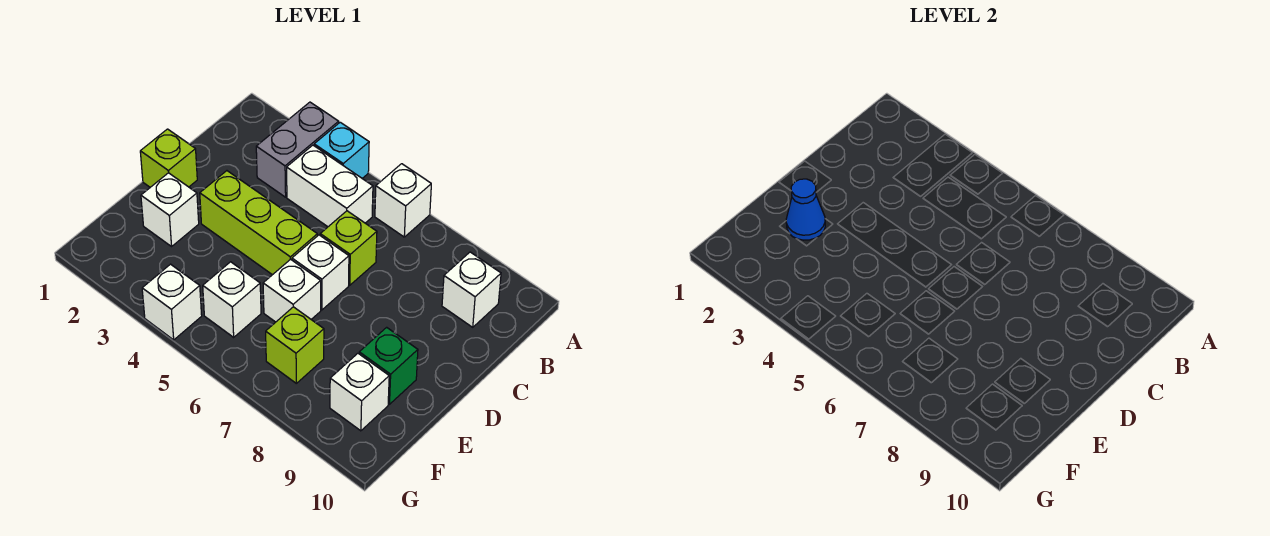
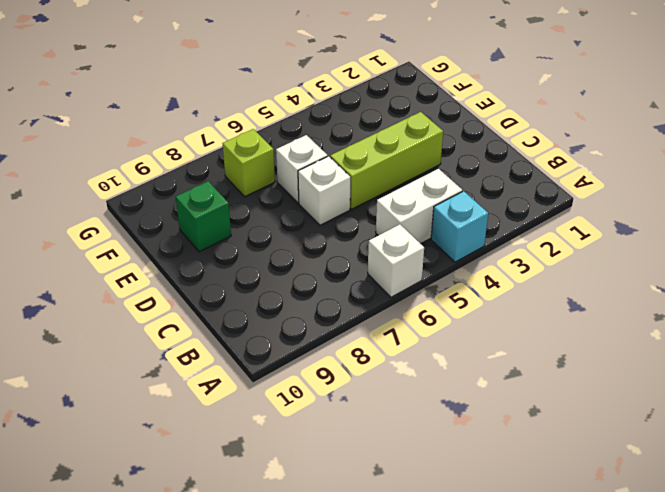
none -> grey brick A3:B3 level 1
none -> white brick B9 level 1
none -> lime brick C6 level 1

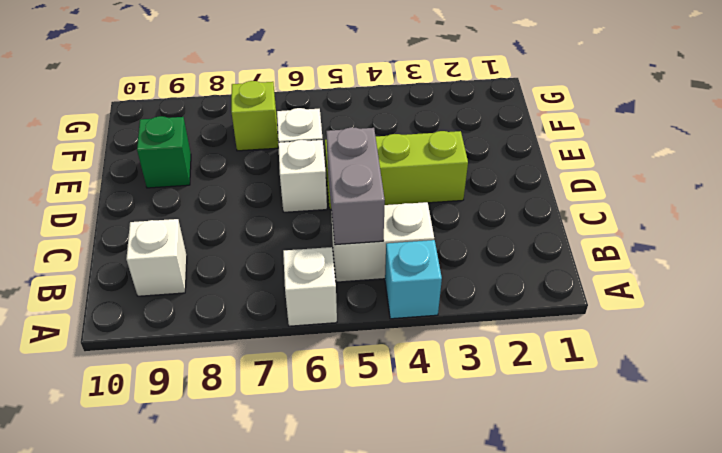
grey brick B5:C5 level 2 -> grey brick A3:B3 level 1
none -> lime brick C6 level 1
none -> lime brick D1 level 1
none -> white brick E2 level 1

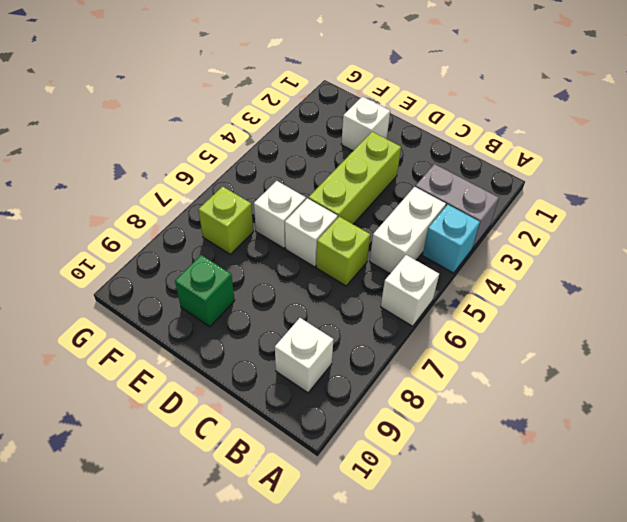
none -> lime brick D1 level 1
none -> white brick F5 level 1
none -> white brick F9 level 1

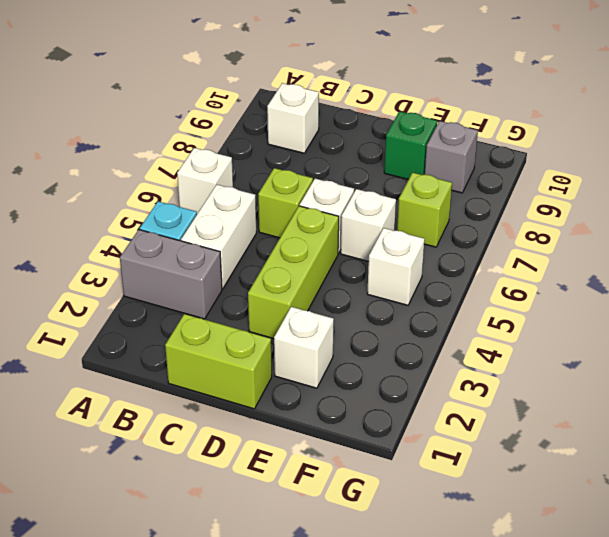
lime brick C1:D1 level 1 -> lime brick D1 level 1
grey brick F9 level 1 -> white brick F9 level 1
none -> white brick G4 level 1
none -> blue cone E2 level 2

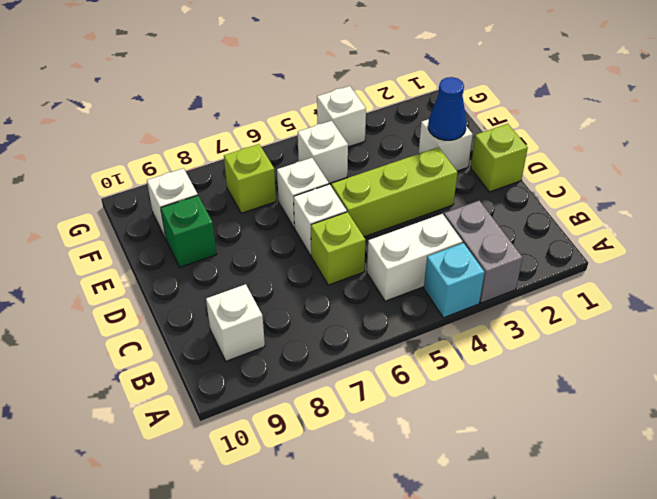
none -> white brick A6 level 1

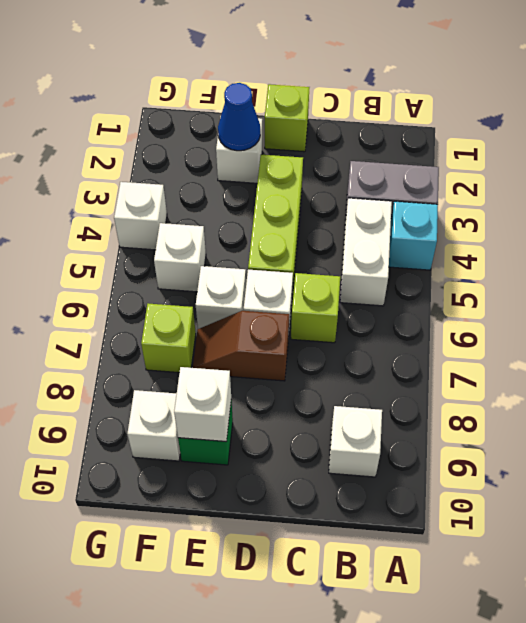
brown slope D7:E7 level 1 top D -> none
white brick E9 level 2 -> white brick A6 level 1

